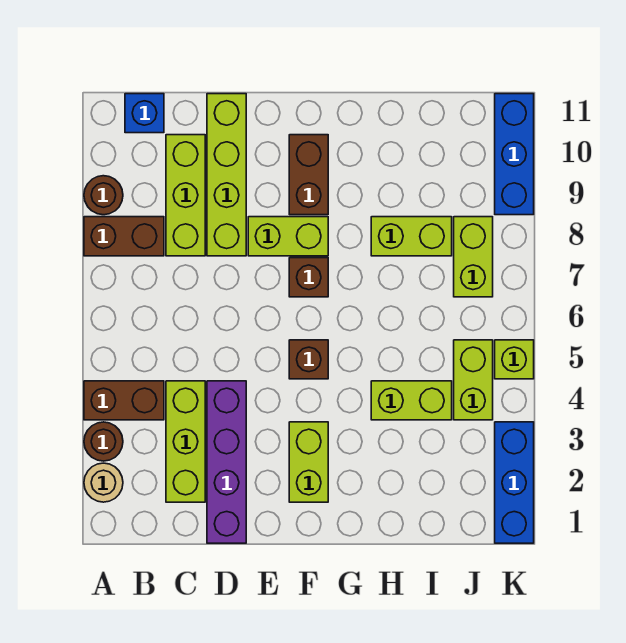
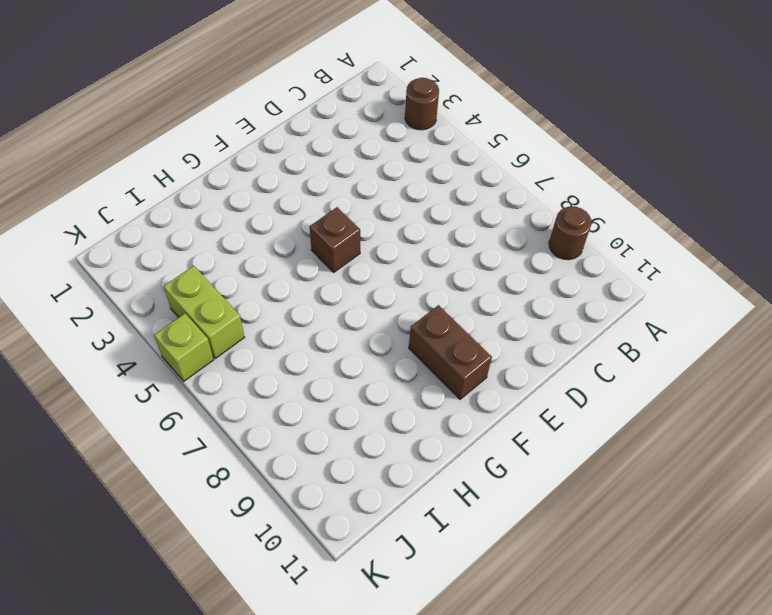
none -> tan round brick A2 level 1
none -> brown brick A4:B4 level 1
none -> brown brick A8:B8 level 1

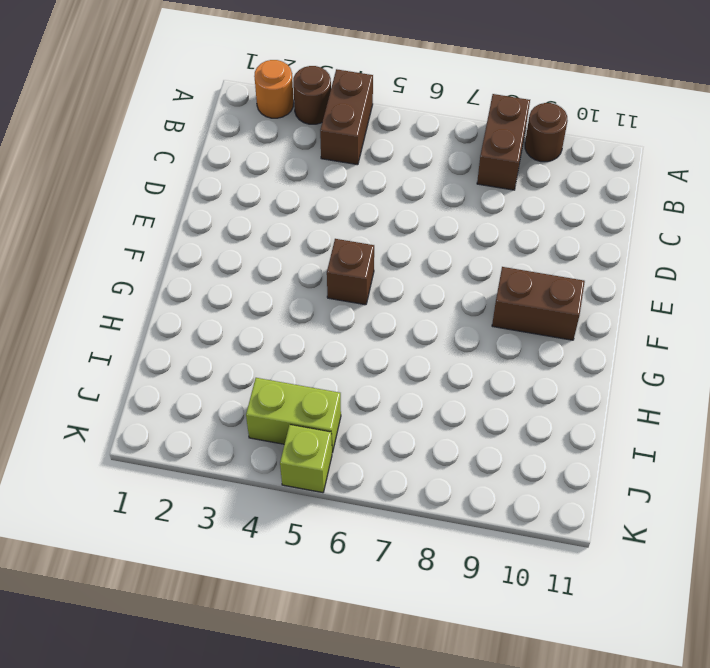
orange round brick A2 level 1 -> tan round brick A2 level 1
none -> blue brick B11 level 1
none -> lime brick C2:C4 level 1
none -> lime brick C8:C10 level 1

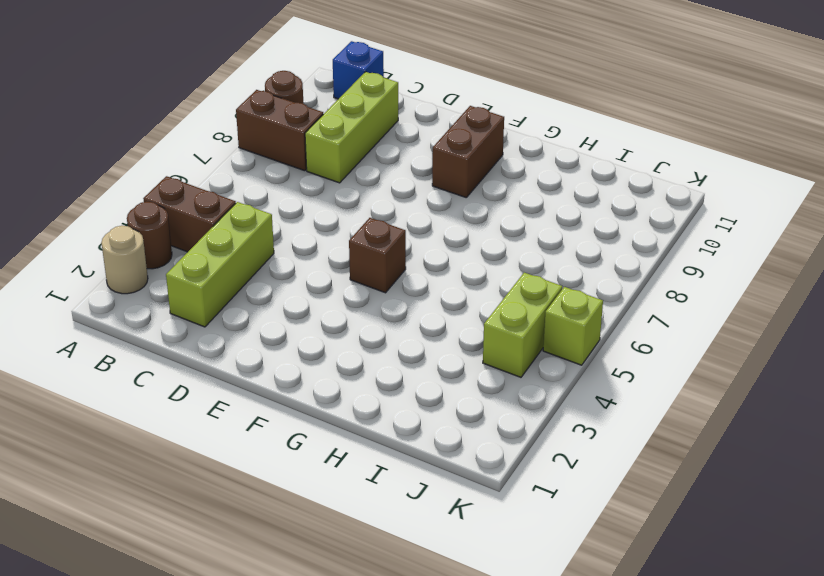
none -> purple brick D1:D4 level 1
none -> lime brick D8:D11 level 1
none -> lime brick E8:F8 level 1

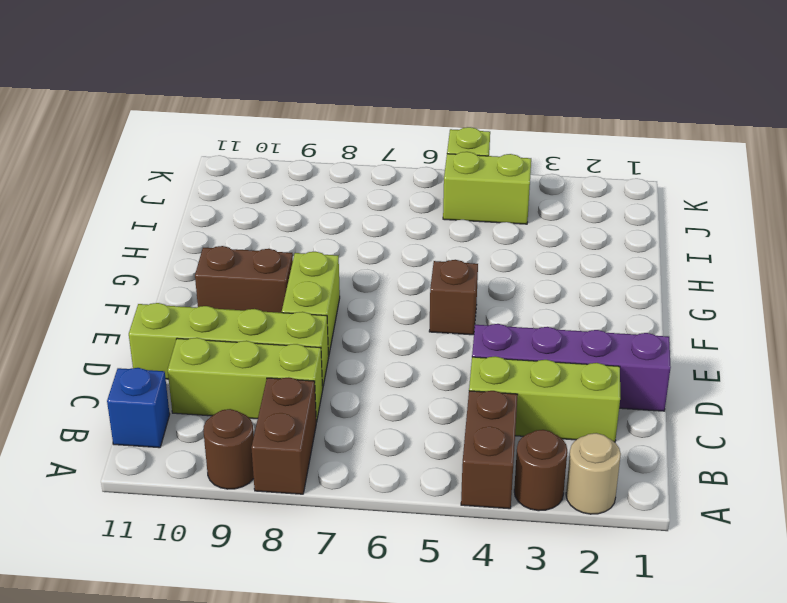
none -> lime brick F2:F3 level 1
none -> brown brick F7 level 1
none -> lime brick H4:I4 level 1

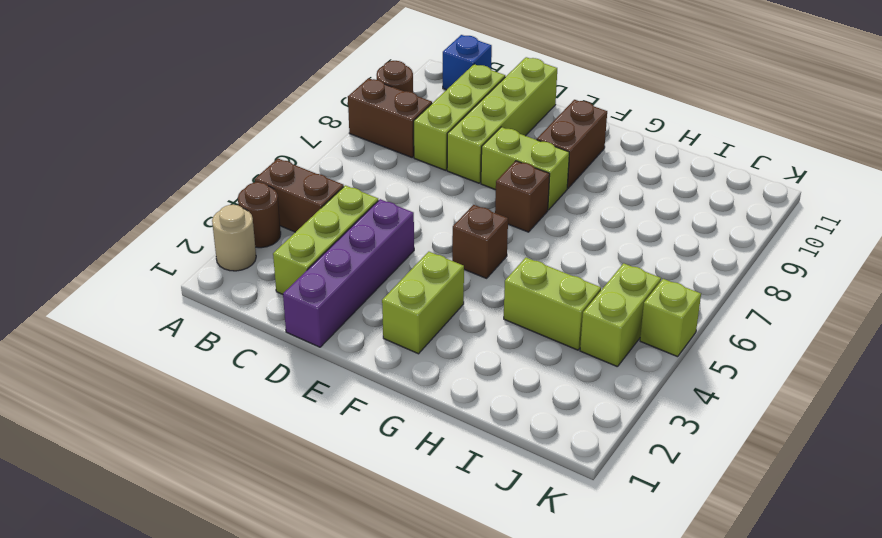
none -> lime brick H8:I8 level 1
none -> lime brick J7:J8 level 1
none -> blue brick K1:K3 level 1

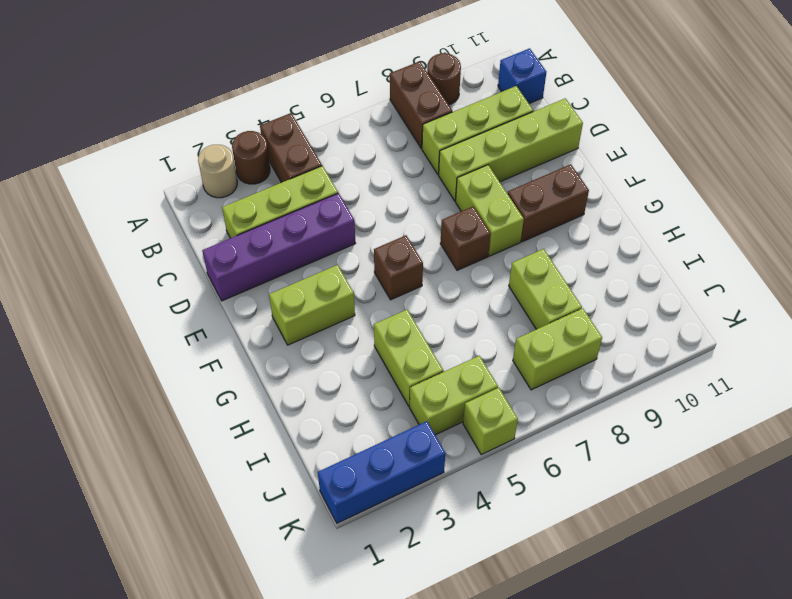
none -> blue brick K9:K11 level 1

